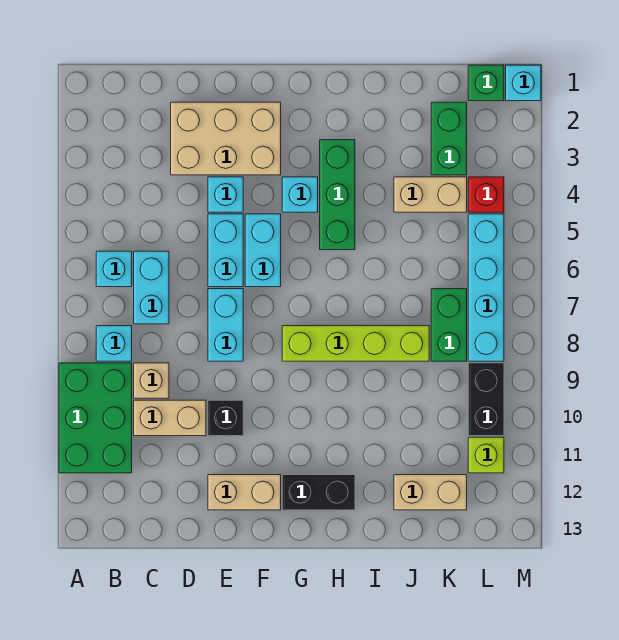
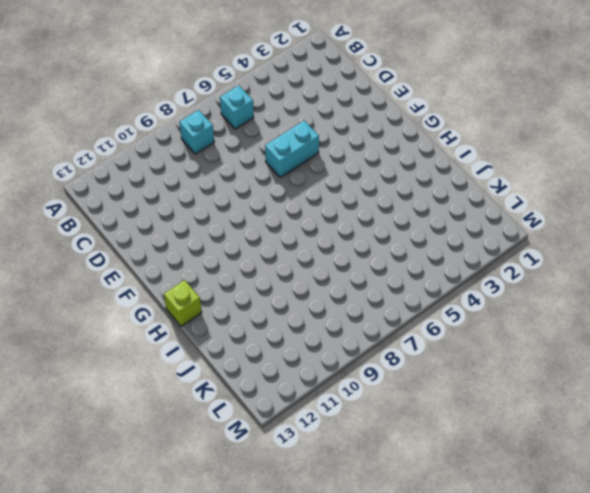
lime brick H13 level 1 -> lime brick L11 level 1
none -> green brick A9:B11 level 1
none -> cyan brick C6:C7 level 1
none -> tan brick C9 level 1

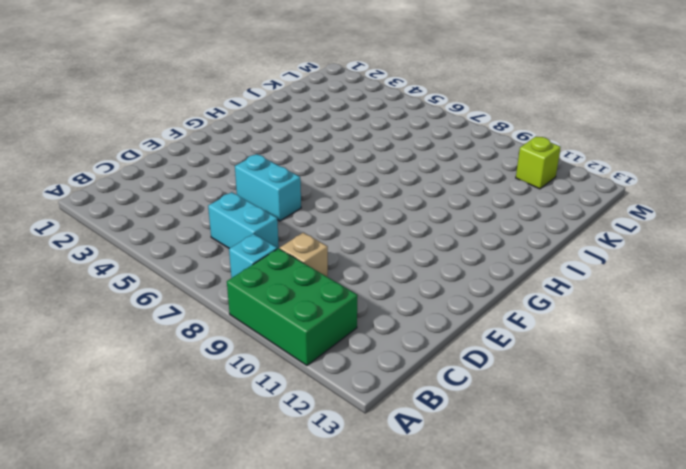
none -> cyan brick B6 level 1
none -> tan brick C10:D10 level 1
none -> tan brick D2:F3 level 1

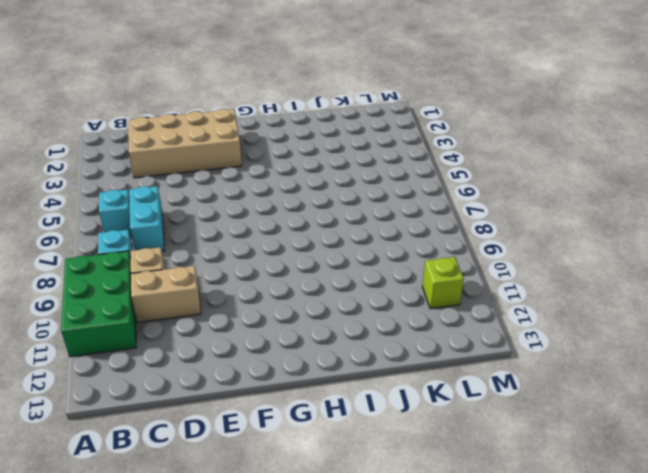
tan brick C2:F3 level 1 -> tan brick D2:F3 level 1
none -> cyan brick E4 level 1
none -> cyan brick E5:E6 level 1
none -> cyan brick E7:E8 level 1

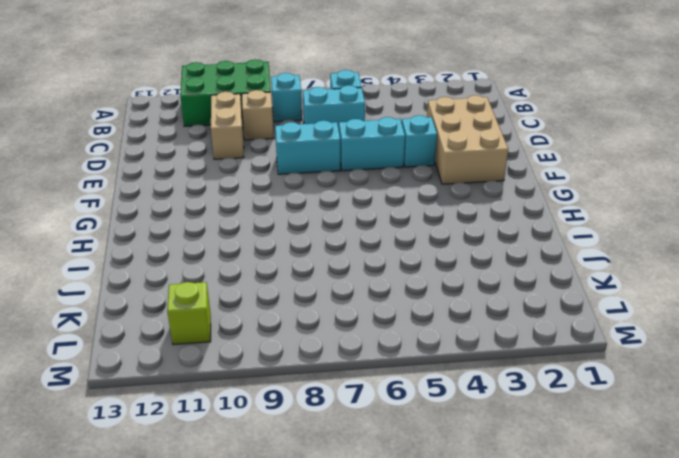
none -> black brick E10 level 1
none -> tan brick E12:F12 level 1
none -> cyan brick F5:F6 level 1

